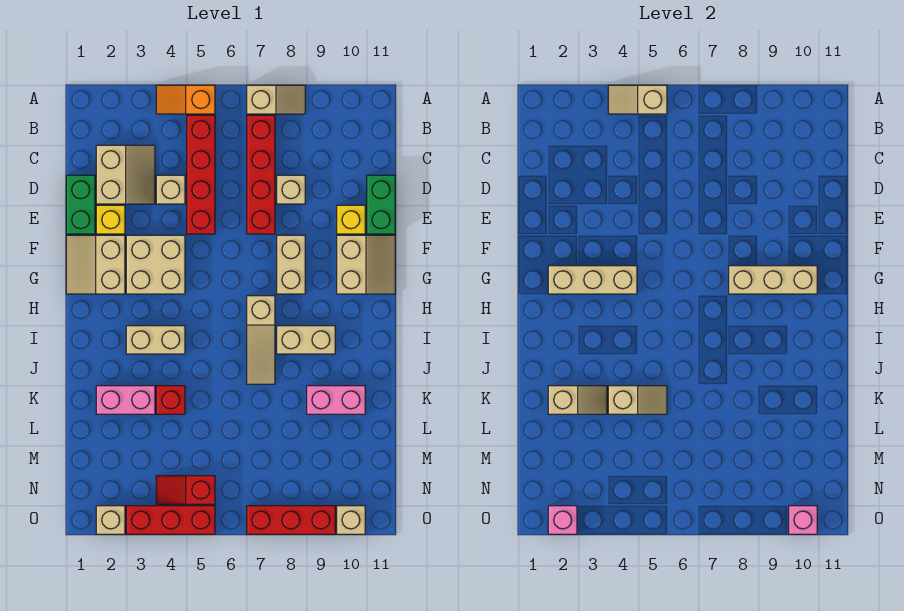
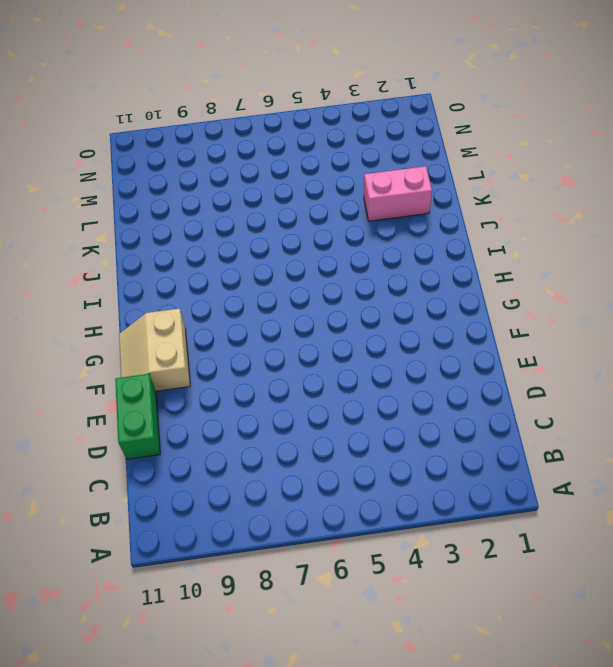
none -> orange slope A4:A5 level 1 top 5
none -> tan slope A7:A8 level 1 top 7
none -> red brick B5:E5 level 1
none -> red brick B7:E7 level 1

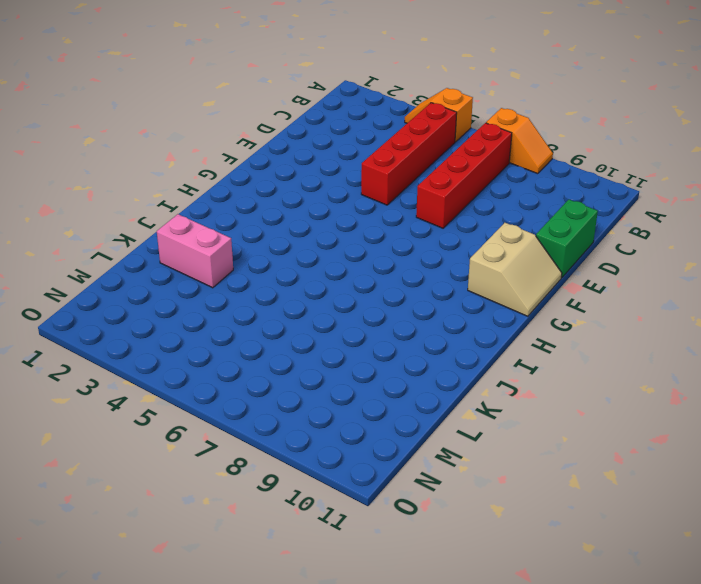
orange slope A7:A8 level 1 top 7 -> tan slope A7:A8 level 1 top 7
none -> tan slope C2:D3 level 1 top 2
none -> green brick D1:E1 level 1
none -> tan brick D4 level 1
none -> tan brick D8 level 1

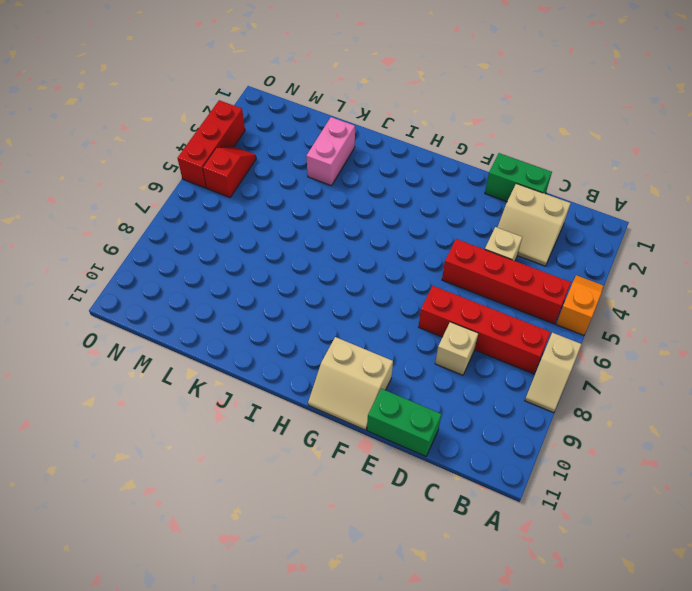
none -> yellow brick E2 level 1
none -> yellow brick E10 level 1
none -> tan slope F1:G2 level 1 top 2
none -> tan brick F3:G4 level 1

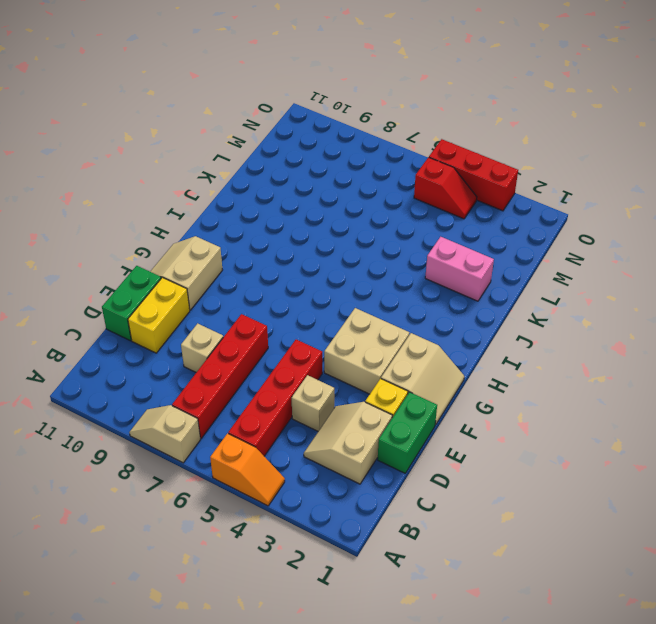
yellow brick D10:E10 level 1 -> yellow brick E10 level 1
none -> tan brick F8:G8 level 1
none -> tan slope H7:J7 level 1 top H
none -> tan brick I3:I4 level 1
none -> tan brick I8:I9 level 1

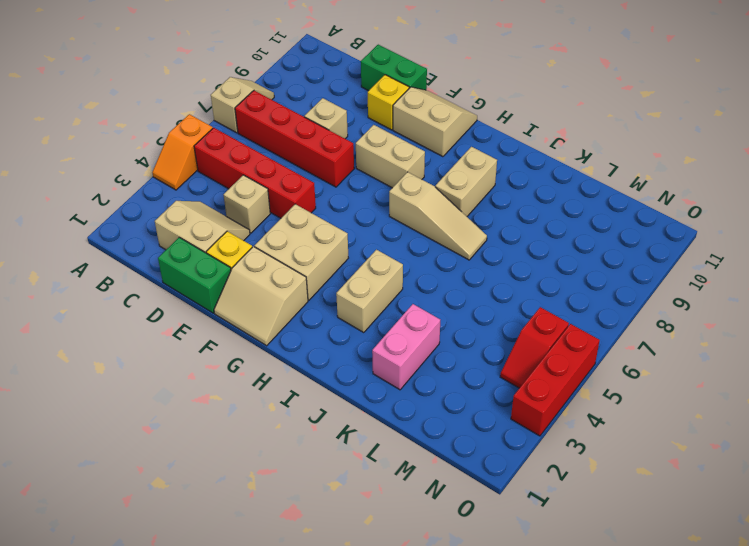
none -> red brick K4 level 1
none -> pink brick K9:K10 level 1
none -> tan brick O2 level 1
none -> red brick O7:O9 level 1

